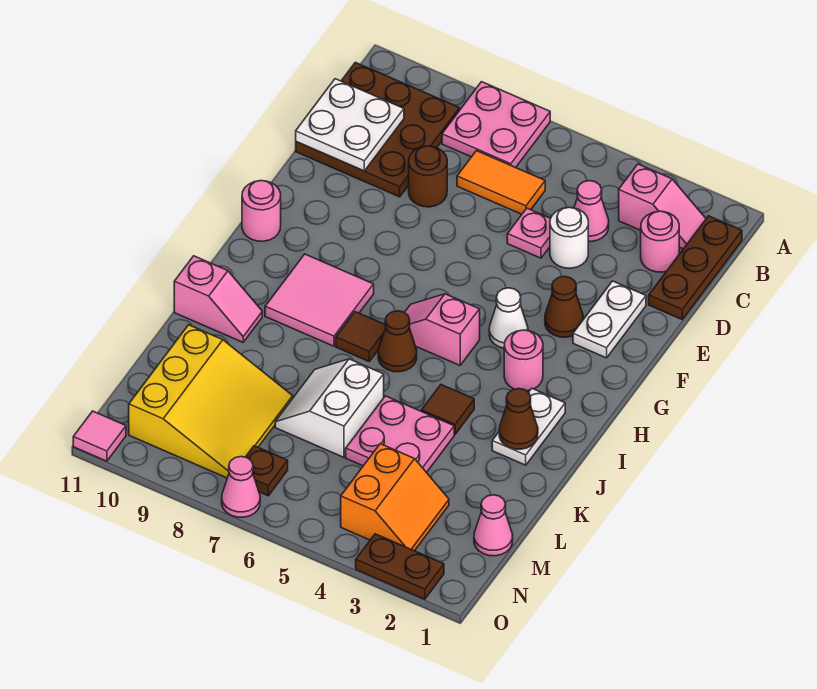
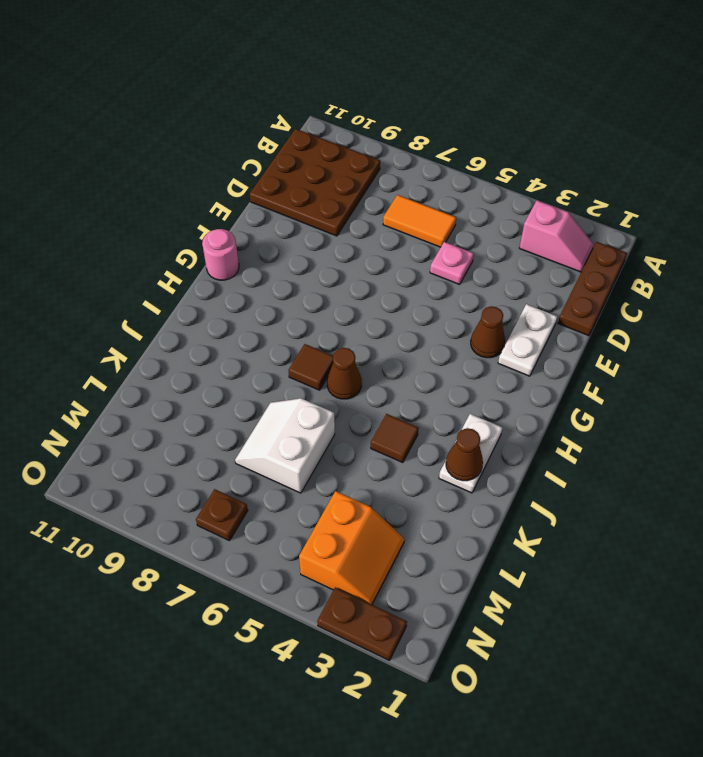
none -> pink plate A7:B8 level 1
none -> pink round brick C2 level 1
none -> pink cone C4 level 1
none -> white round brick D4 level 1

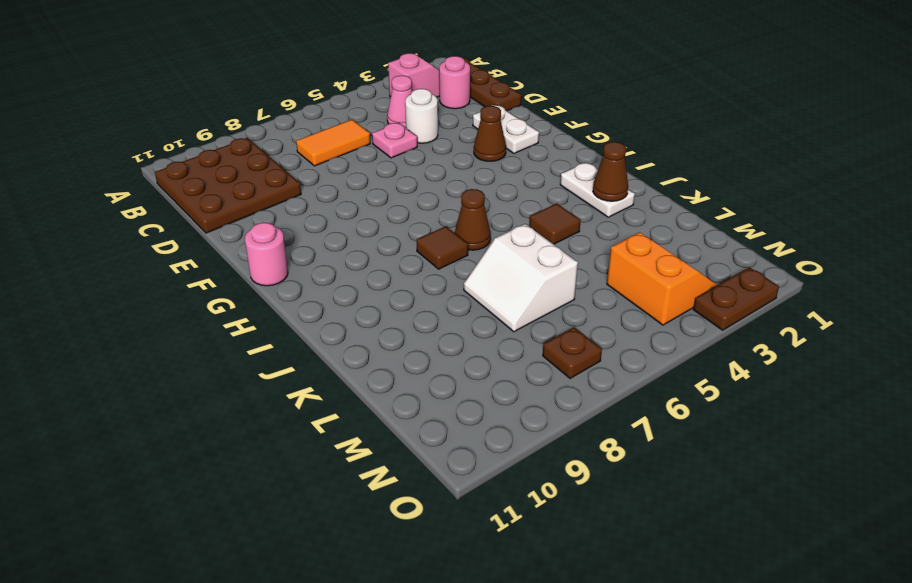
none -> pink plate A7:B8 level 1
none -> brown round brick D8 level 1
none -> white cone G4 level 1
none -> pink round brick H3 level 1

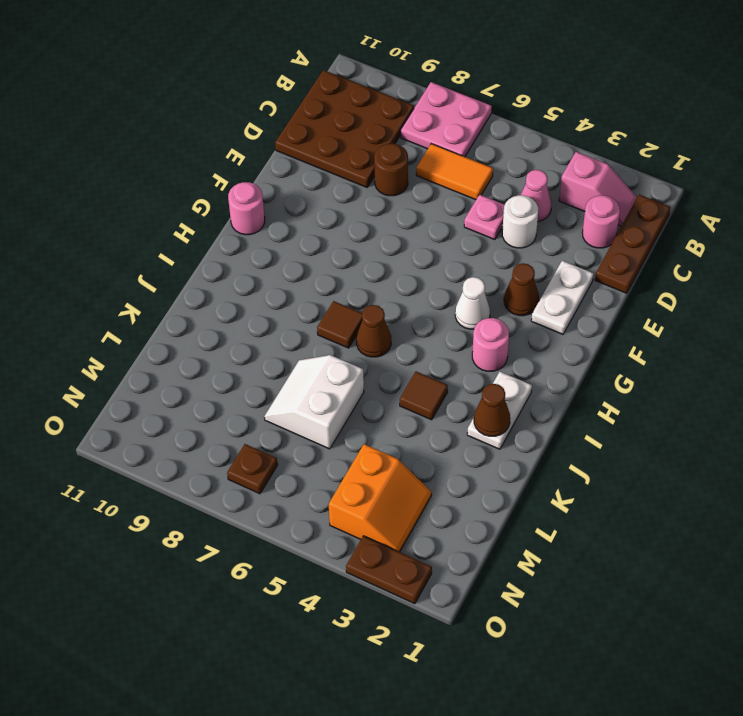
none -> pink slope H5:H6 level 1 top 5
none -> pink tile H8:I9 level 1
none -> pink slope J10:J11 level 1 top 11
none -> pink plate K4:L5 level 1

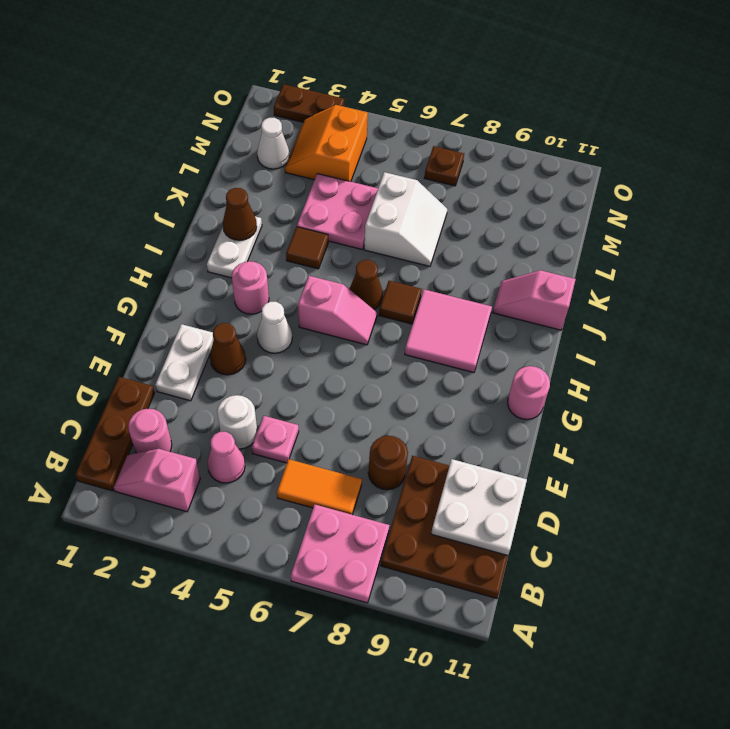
white cone M2 level 1 -> none
none -> yellow slope L8:N10 level 1 top 10
none -> pink cone M1 level 1
none -> pink cone O7 level 1
none -> pink tile O11 level 1

